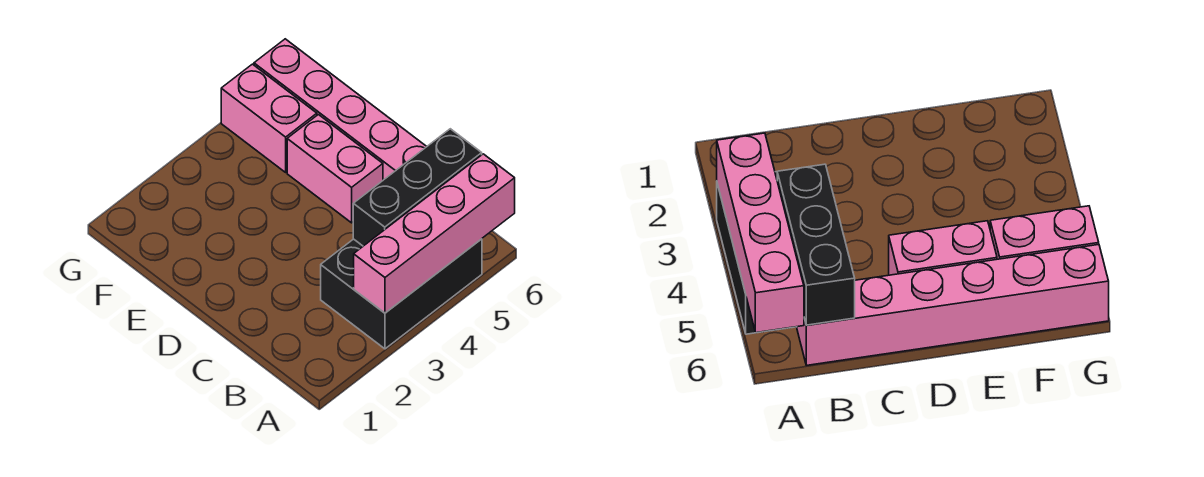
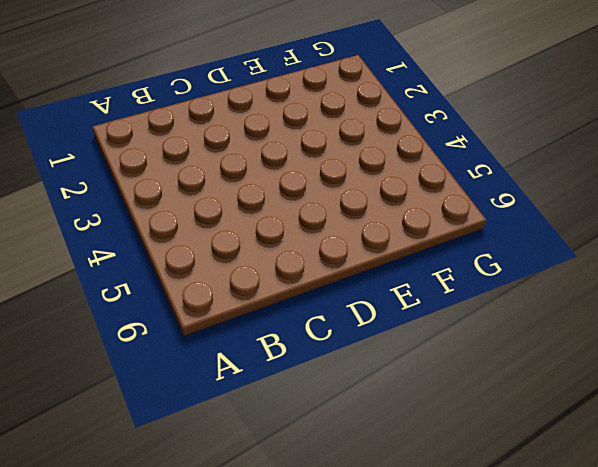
none -> black brick A3:B5 level 1
none -> pink brick B6:G6 level 1

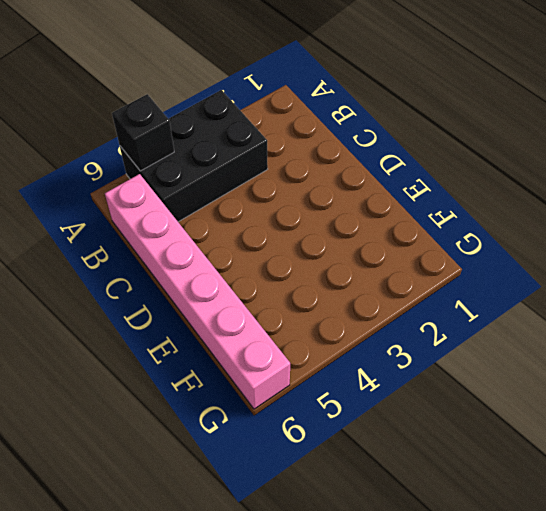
black brick A5 level 2 -> pink brick A3:A6 level 2
none -> pink brick D5:E5 level 1
none -> pink brick F5:G5 level 1

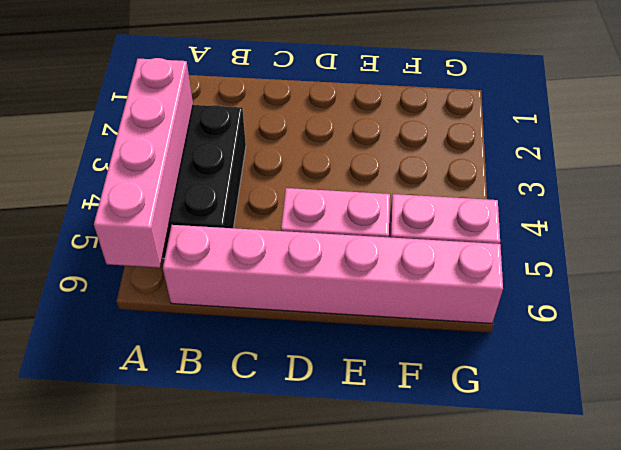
none -> black brick B4:B6 level 2

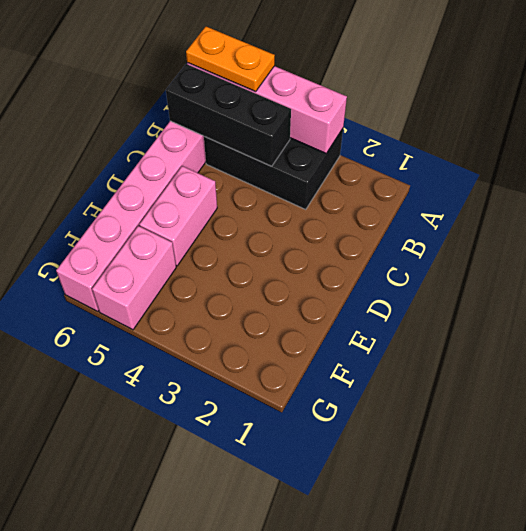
orange plate A5:A6 level 3 -> none

